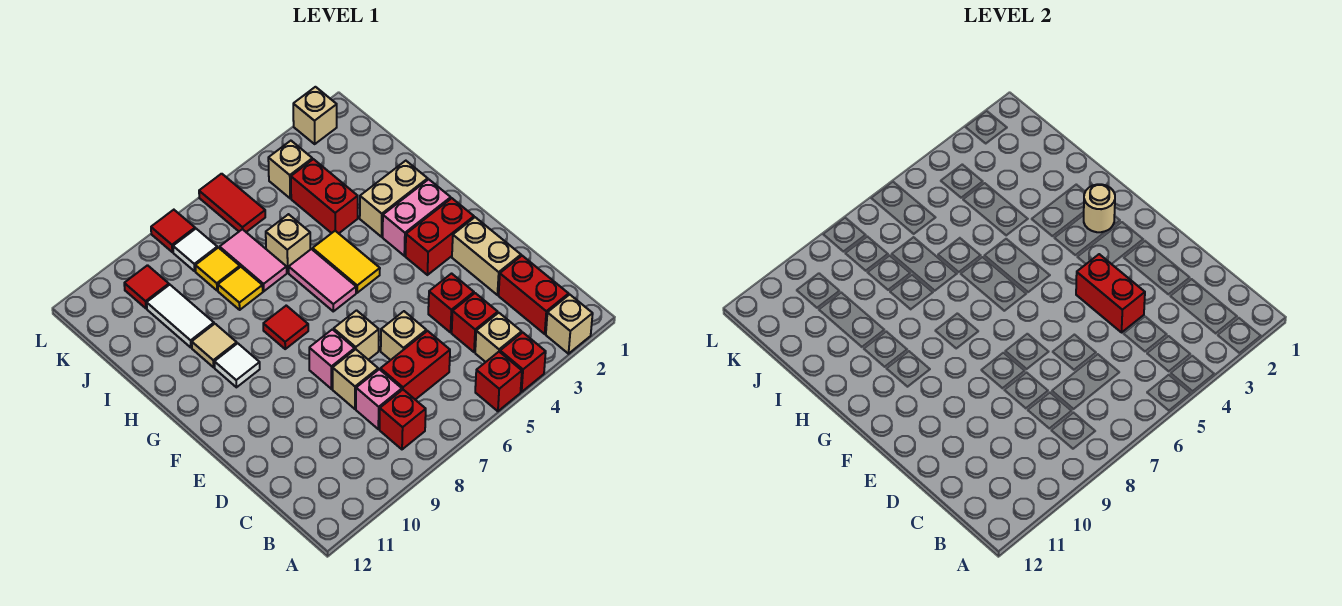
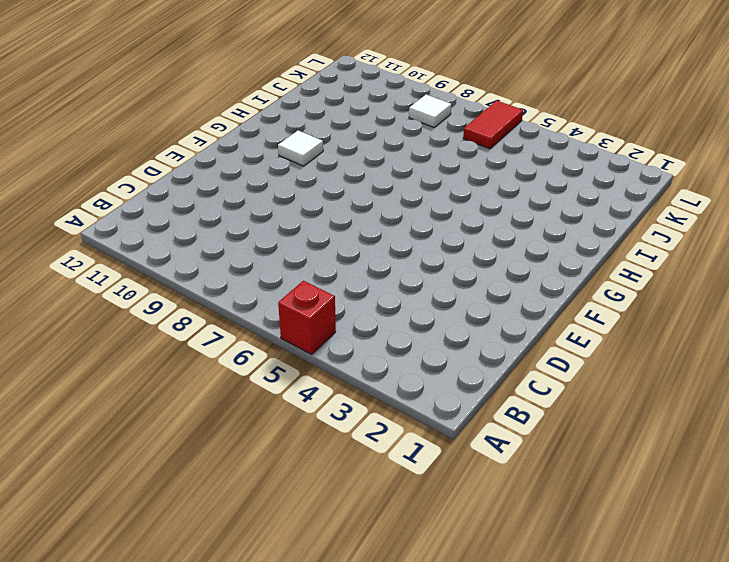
none -> tan brick A2 level 1
none -> red brick A4 level 1
none -> red brick B2:C2 level 1
none -> tan brick B4 level 1

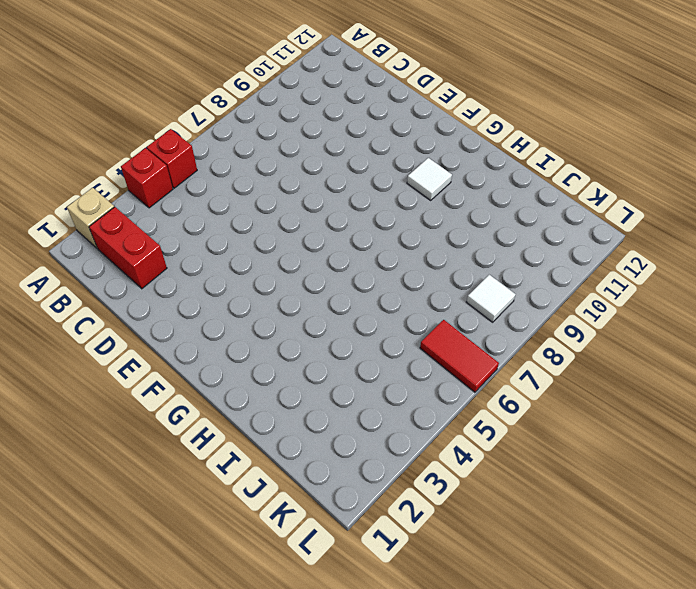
none -> tan brick B4 level 1
none -> red brick B8 level 1
none -> red brick C4 level 1
none -> red brick C6:C7 level 1

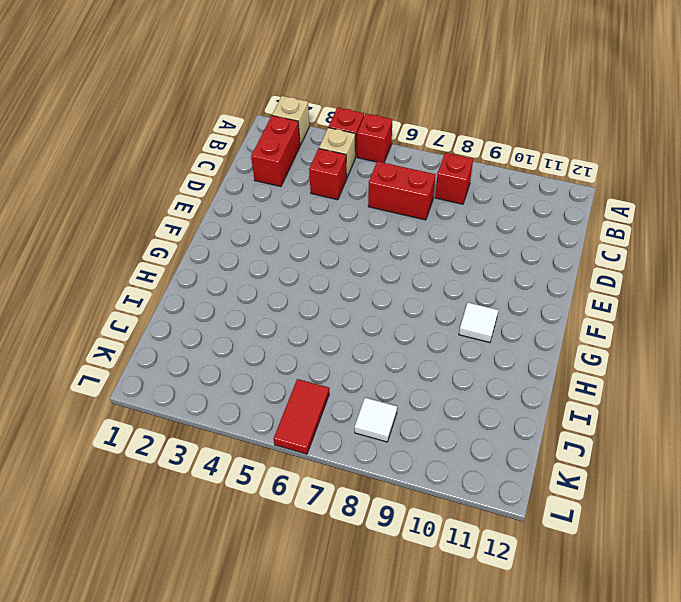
none -> pink brick C8 level 1
none -> tan brick D2:E2 level 1
none -> red brick D4 level 1
none -> tan brick D6 level 1

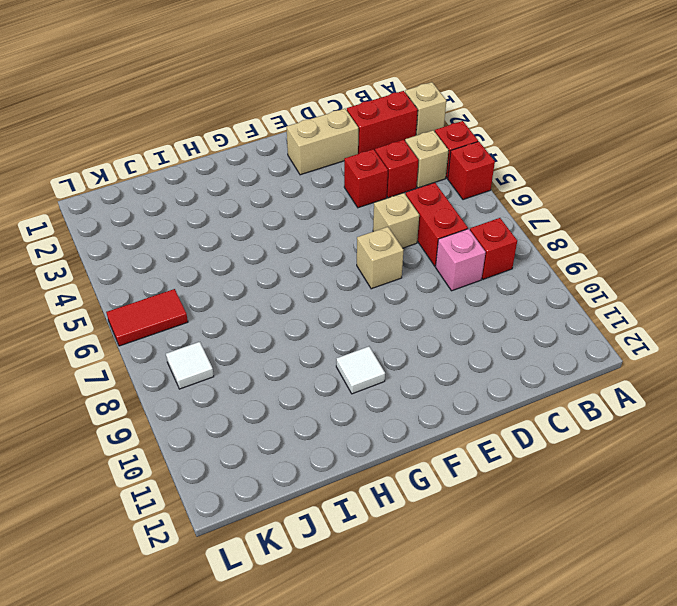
none -> tan brick D8 level 1
none -> pink brick E8 level 1
none -> red brick F2:F3 level 1
none -> pink brick G2:G3 level 1

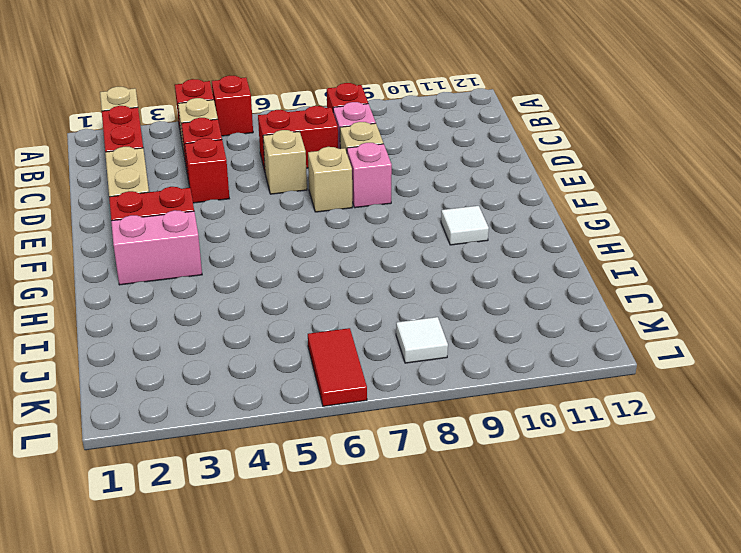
none -> yellow tile G5:H5 level 1
none -> pink tile G6:H6 level 1
none -> red tile G8 level 1
none -> tan brick H2:H3 level 1

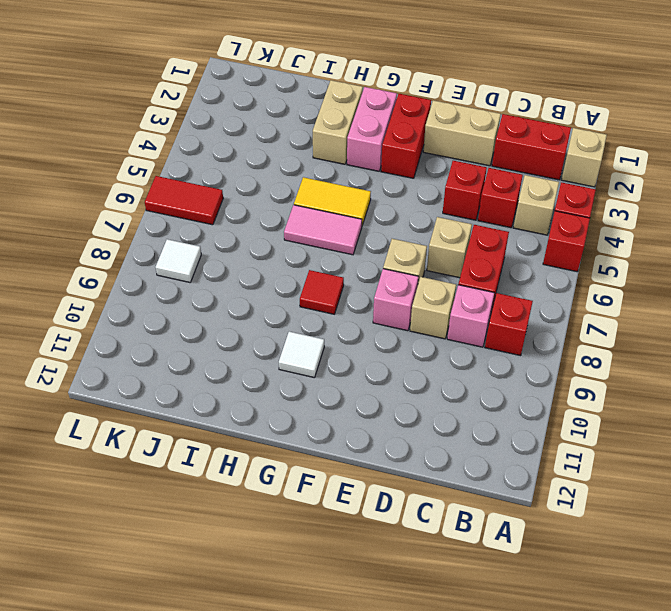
none -> tan tile H10 level 1
none -> red brick I4:J4 level 1
none -> tan brick I6 level 1
none -> pink tile I7:J7 level 1

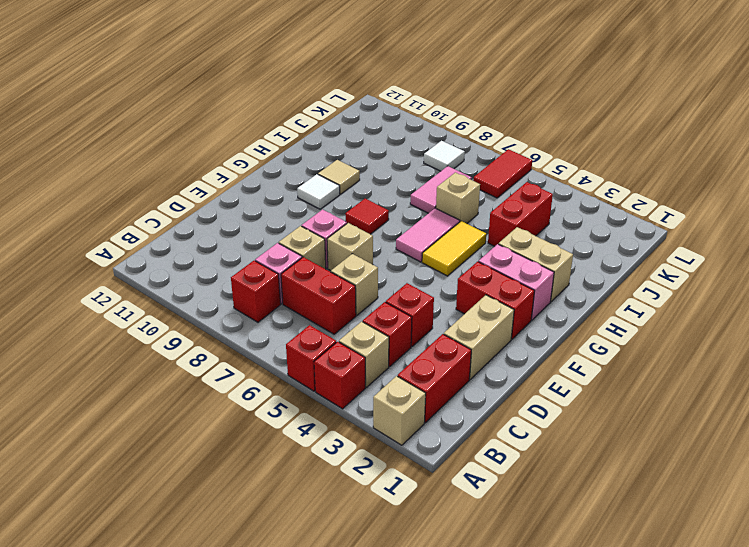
none -> yellow tile I8 level 1
none -> white tile I10:J10 level 1
none -> yellow tile J8 level 1
none -> tan brick K4 level 1

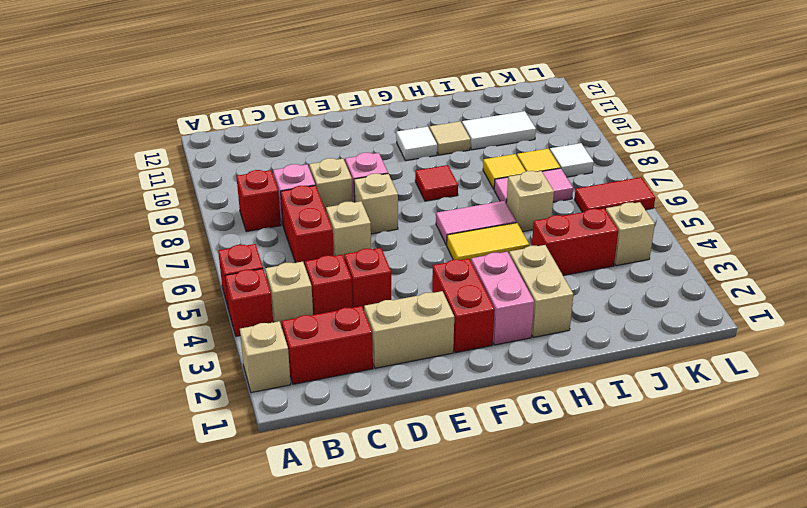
none -> red tile K10 level 1
none -> tan brick L2 level 1
none -> red tile L8 level 1
none -> red brick D4:E4 level 2

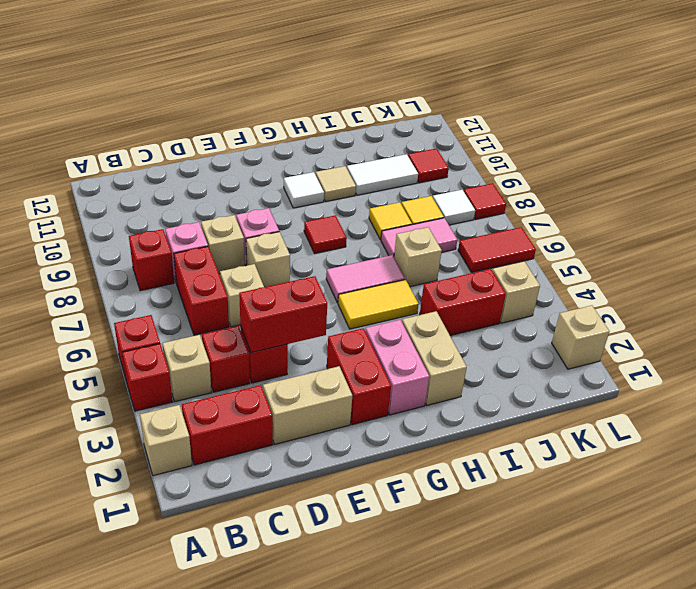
none -> tan round brick G2 level 2

